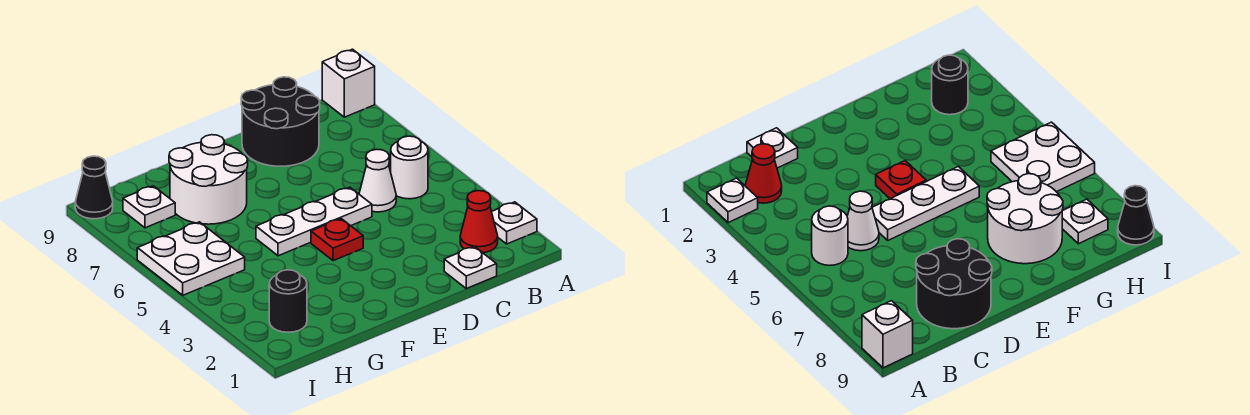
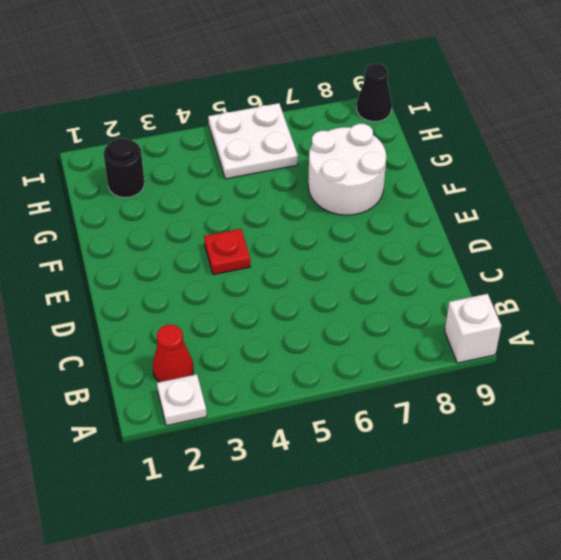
none -> white round brick B5 level 1
none -> white plate C1 level 1
none -> white cone C5 level 1

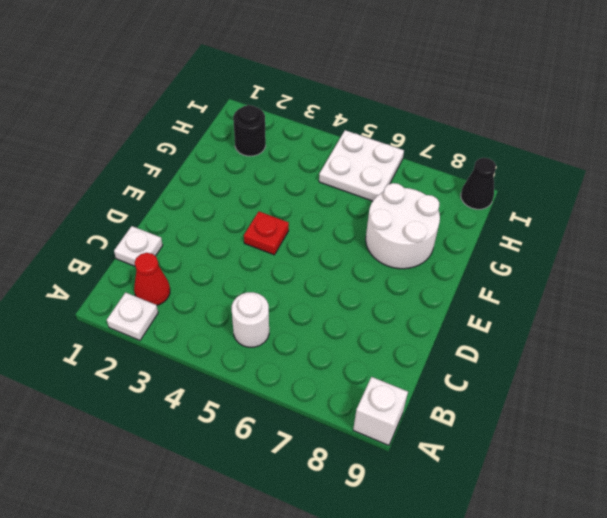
none -> white cone C5 level 1
none -> black round brick C8:D9 level 1
none -> white plate D5:F5 level 1

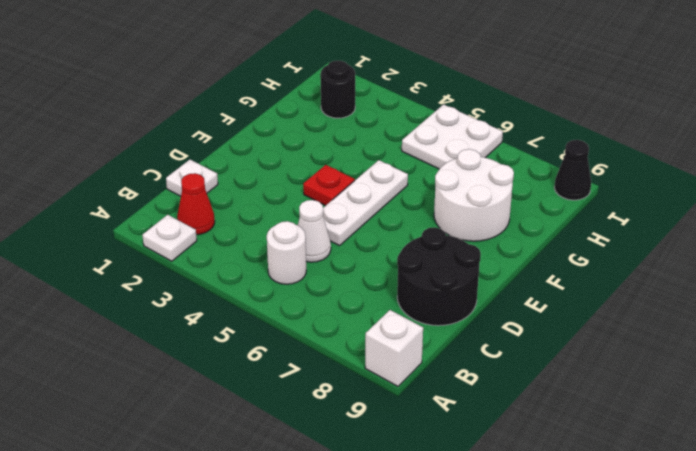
none -> white plate H8 level 1

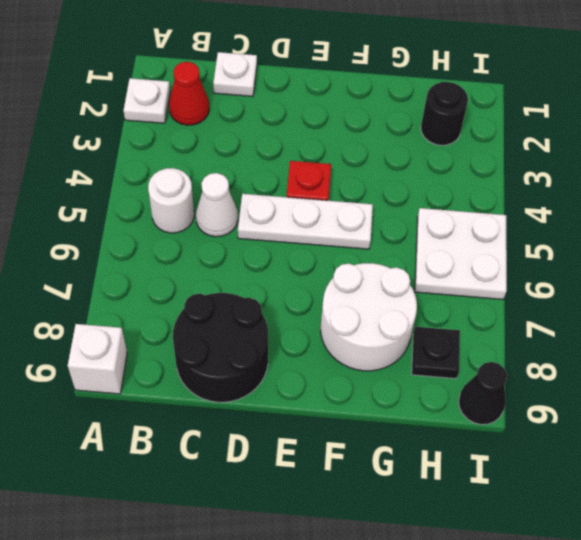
black plate H8 level 1 -> white plate H8 level 1

